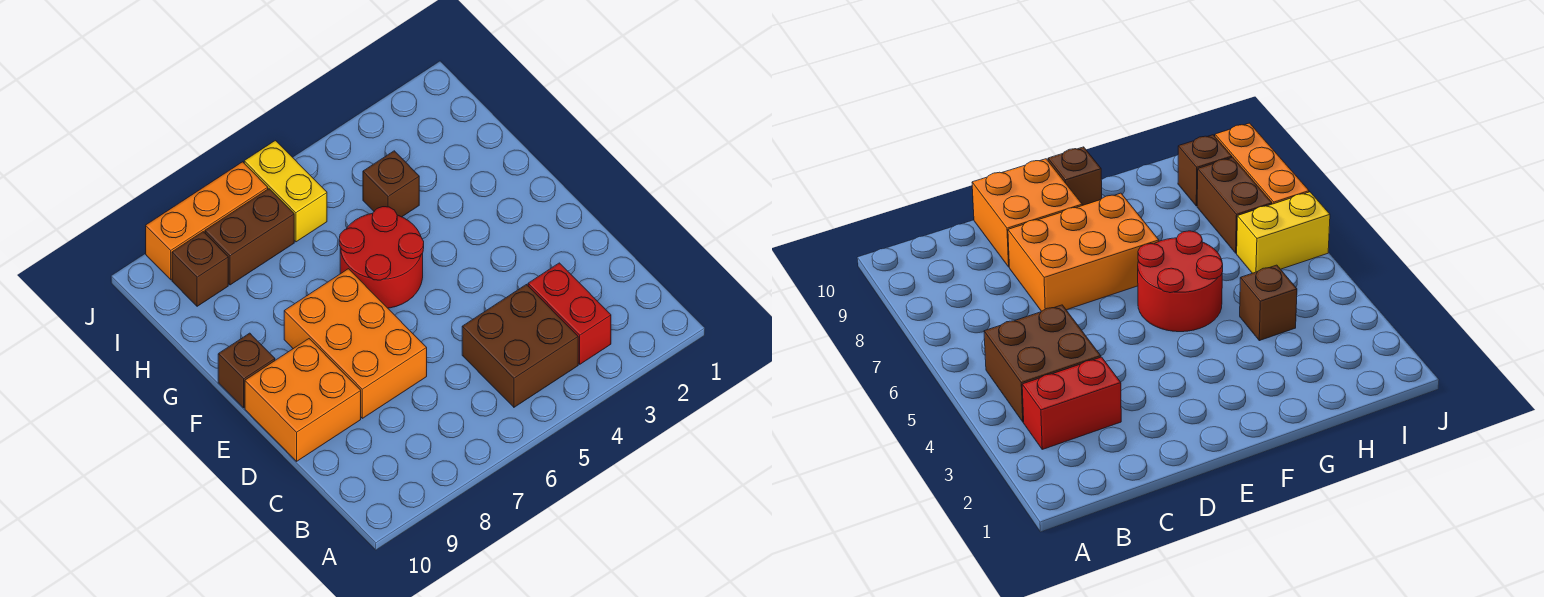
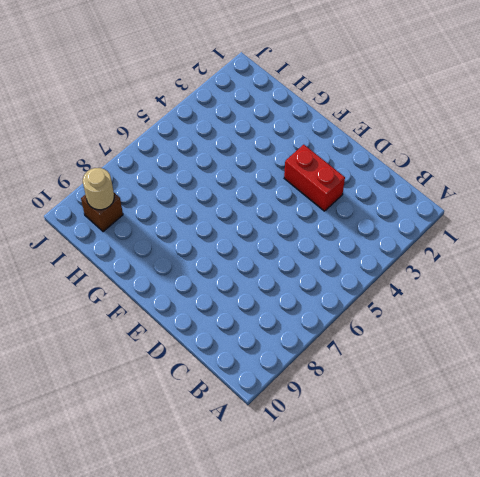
red brick D3:E3 level 1 -> red brick B3:C3 level 1
tan round brick I9 level 2 -> none
none -> brown brick B4:C5 level 1
none -> orange brick D7:F8 level 1

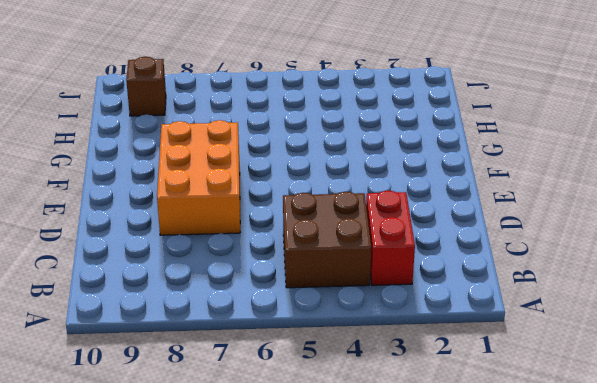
none -> orange brick D9:E10 level 1
none -> red round brick F5:G6 level 1

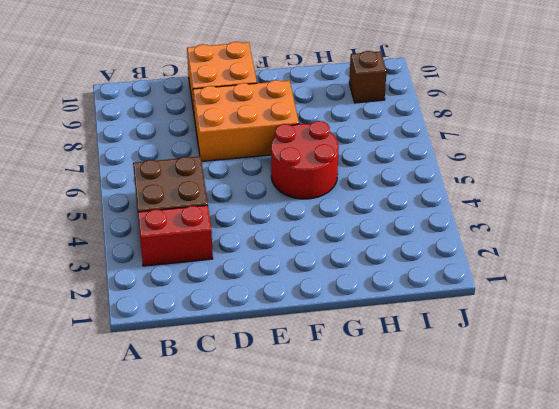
none -> brown brick F10 level 1
none -> brown brick H4 level 1

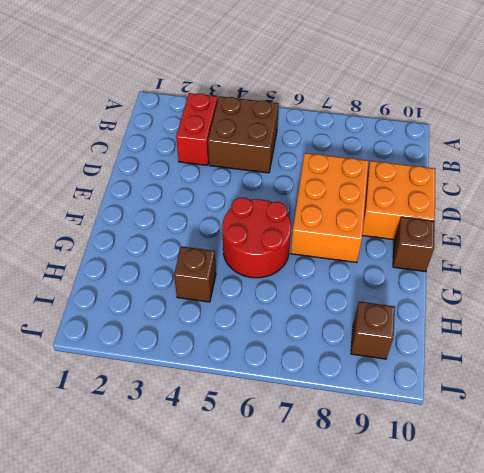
none -> yellow brick I6:J6 level 1
none -> brown brick I7:I8 level 1

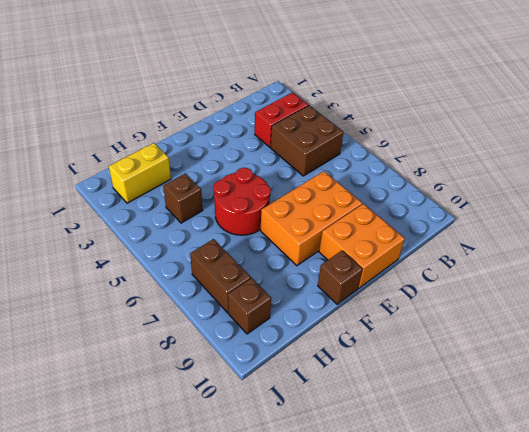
yellow brick H2:I2 level 1 -> yellow brick I6:J6 level 1
none -> orange brick J7:J9 level 1

